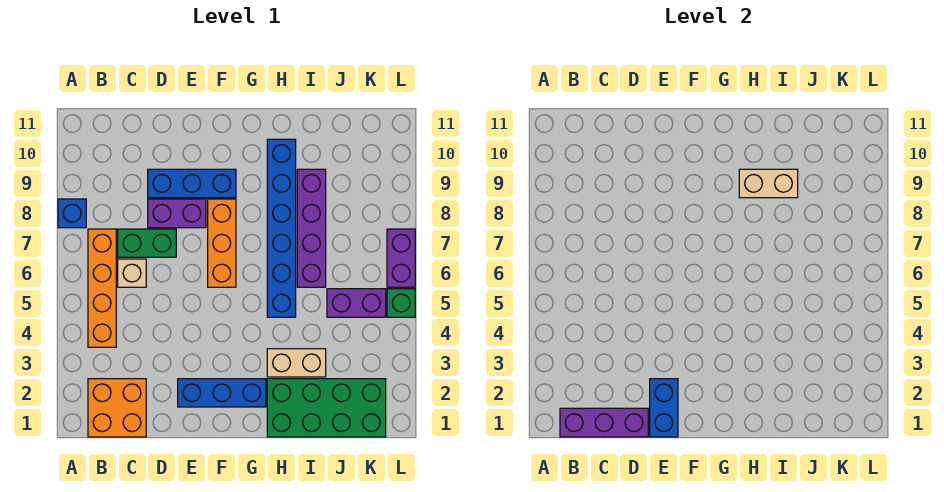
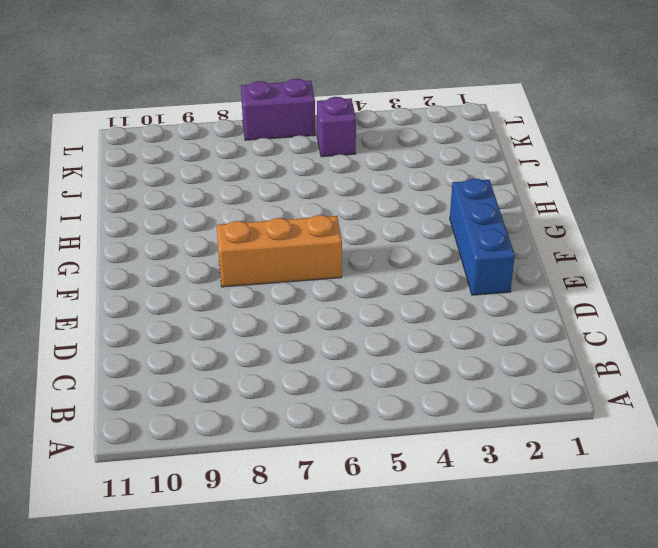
purple brick K5 level 1 -> purple brick J5:K5 level 1
none -> blue brick A8 level 1
none -> orange brick B1:C2 level 1
none -> orange brick B4:B7 level 1

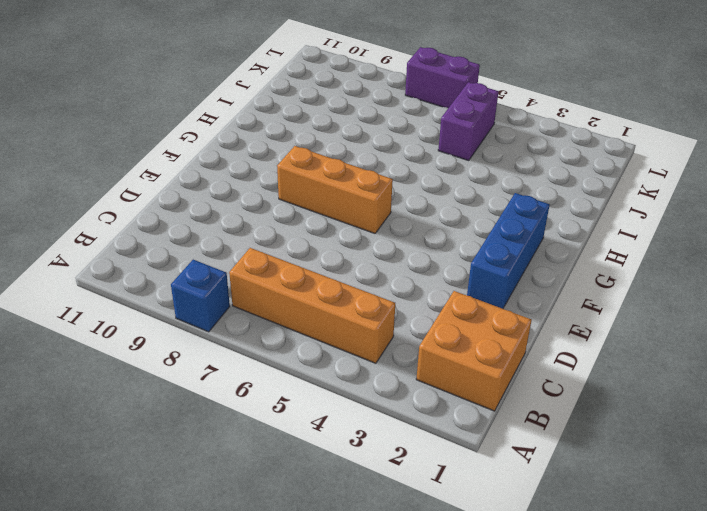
none -> tan brick C6 level 1
none -> green brick C7:D7 level 1
none -> purple brick D8:E8 level 1

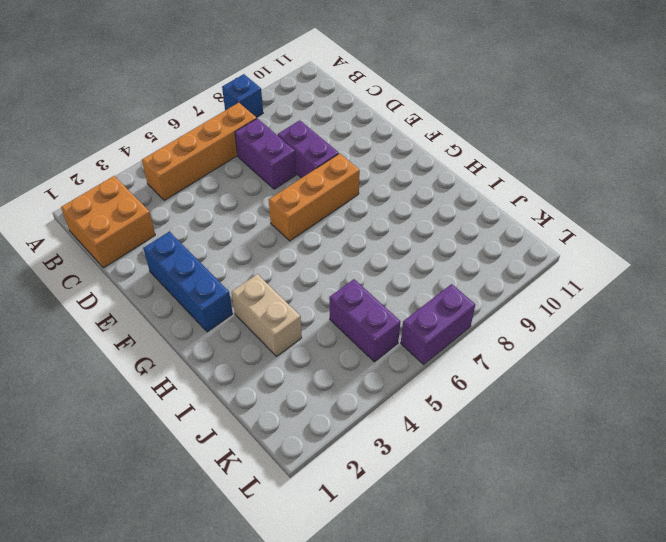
purple brick C7:D7 level 1 -> green brick C7:D7 level 1
none -> tan brick C6 level 1
none -> blue brick D9:F9 level 1
none -> green brick H1:K2 level 1

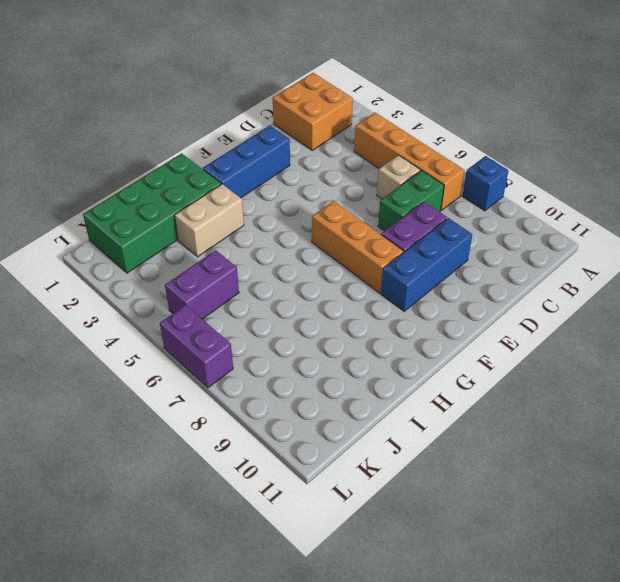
none -> blue brick H5:H10 level 1
none -> purple brick I6:I9 level 1
none -> green brick L5 level 1

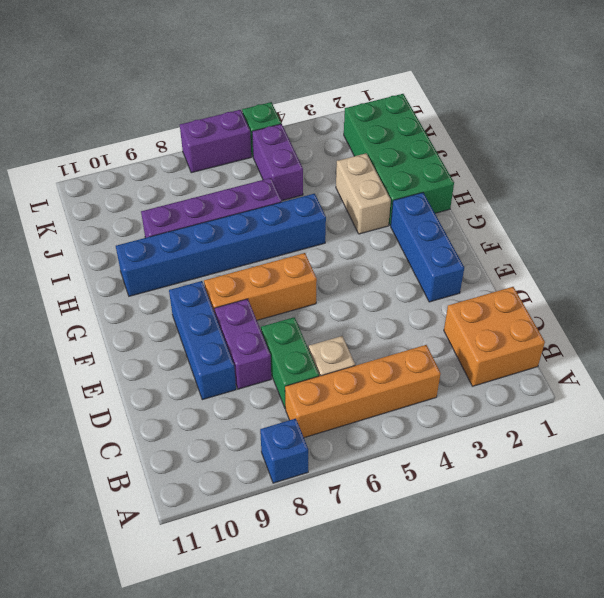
none -> purple brick B1:D1 level 2
none -> blue brick E1:E2 level 2
none -> tan brick H9:I9 level 2

